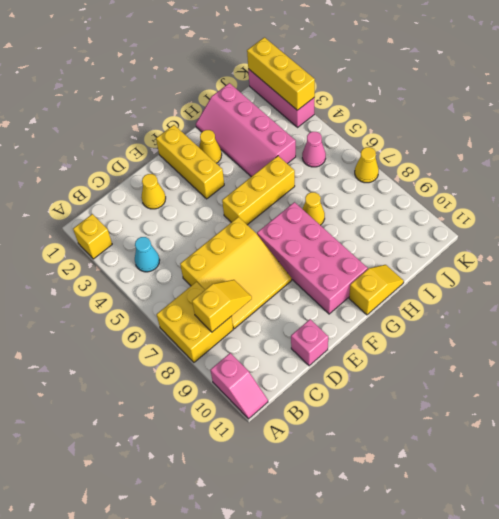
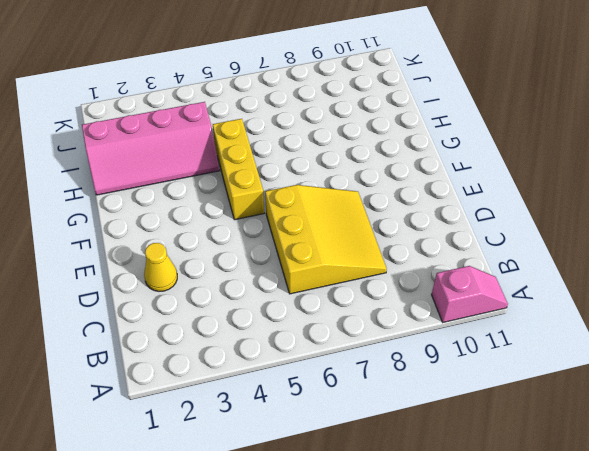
none -> yellow brick A2 level 1
none -> yellow brick A7:B8 level 1
none -> cyan cone B4 level 1

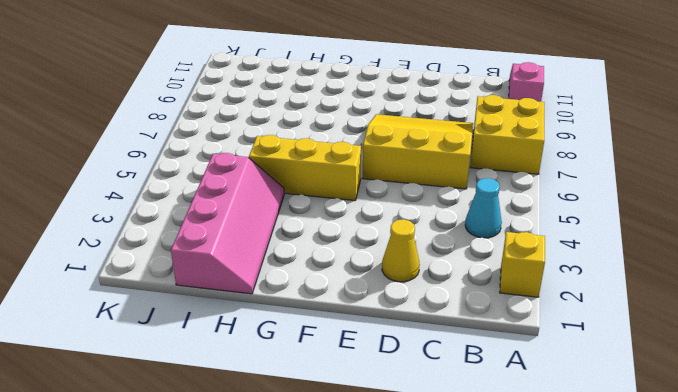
none -> pink brick D11 level 1
none -> yellow brick F1:F3 level 1
none -> pink brick F7:G10 level 1

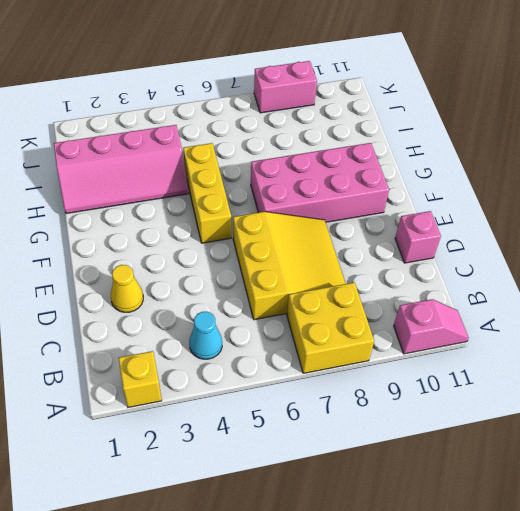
pink brick K8:K9 level 1 -> none
none -> yellow brick F1:F3 level 1
none -> yellow cone G2 level 1
none -> yellow slope G11:H11 level 1 top G

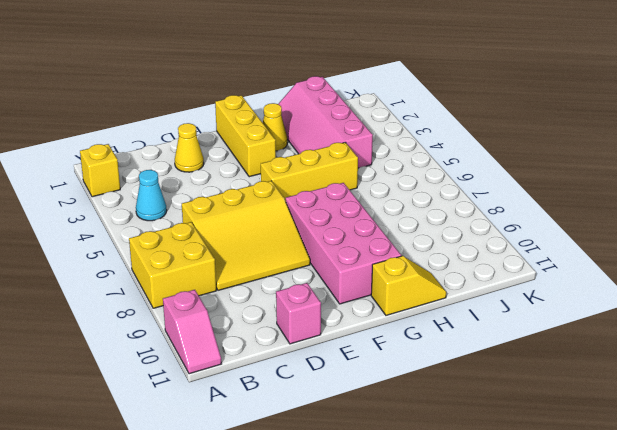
none -> yellow cone H7 level 1
none -> pink cone J5 level 1
none -> pink brick K1:K3 level 1

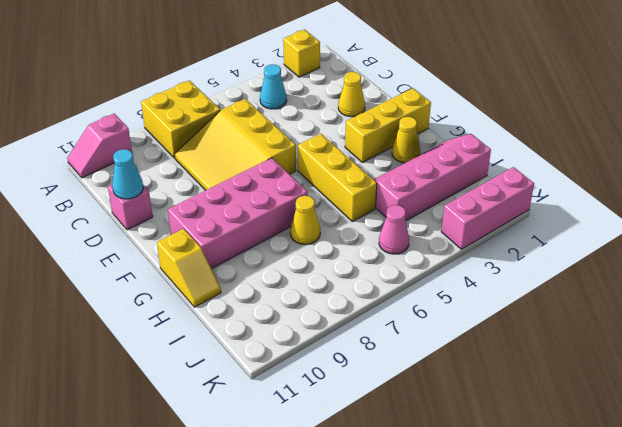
cyan cone D11 level 2 -> none
none -> yellow cone K7 level 1
none -> yellow slope B8:C8 level 2 top B
none -> yellow brick K1:K3 level 2

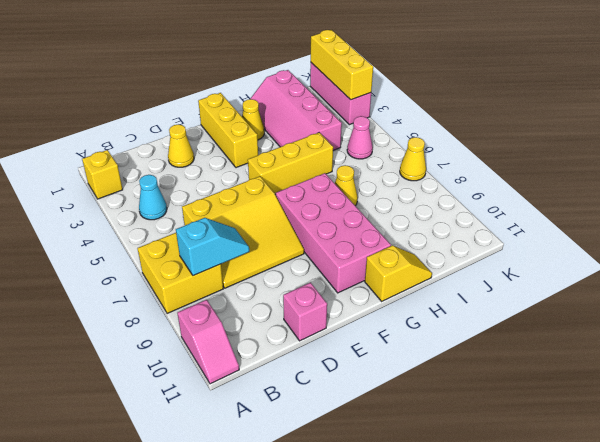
cyan slope B8:C8 level 2 top B -> yellow slope B8:C8 level 2 top B

